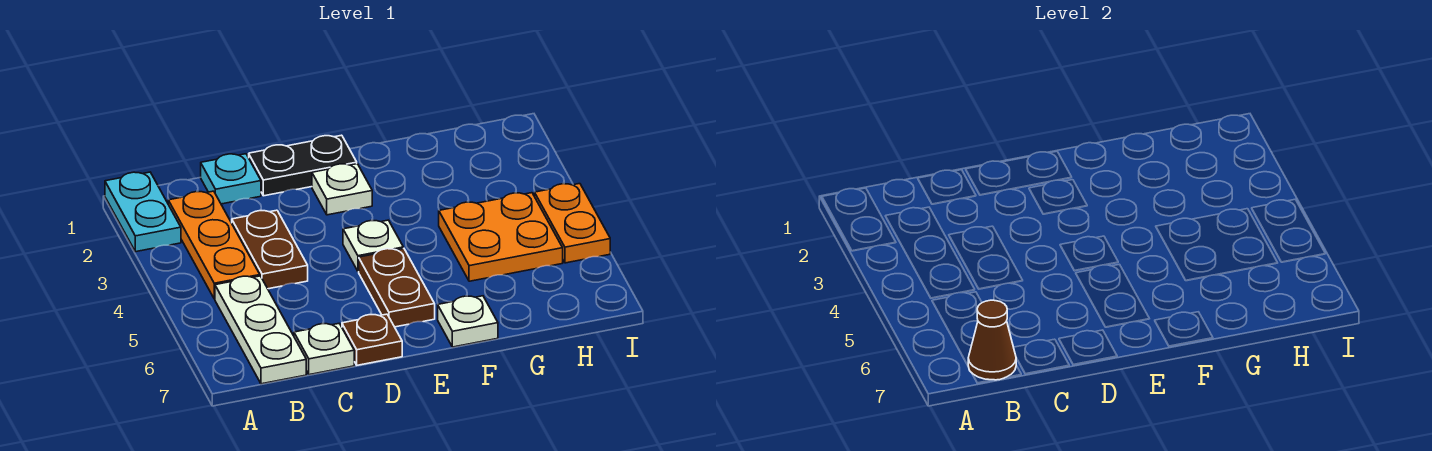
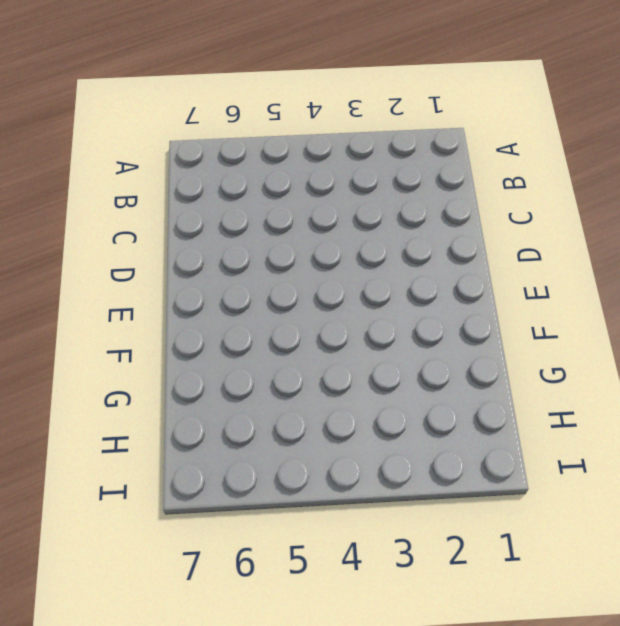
none -> cyan plate A1:A2 level 1
none -> orange plate B2:B4 level 1
none -> white plate B5:B7 level 1

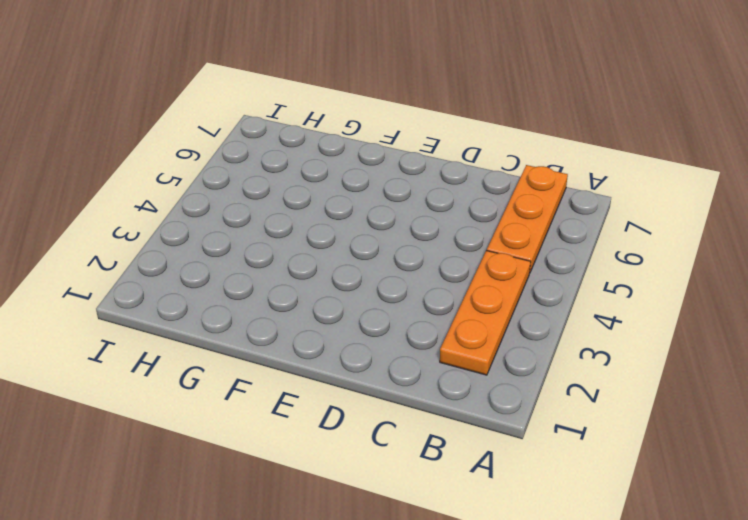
orange plate B5:B7 level 1 -> white plate B5:B7 level 1
none -> cyan plate A1:A2 level 1
none -> cyan plate C1 level 1
none -> brown plate C3:C4 level 1

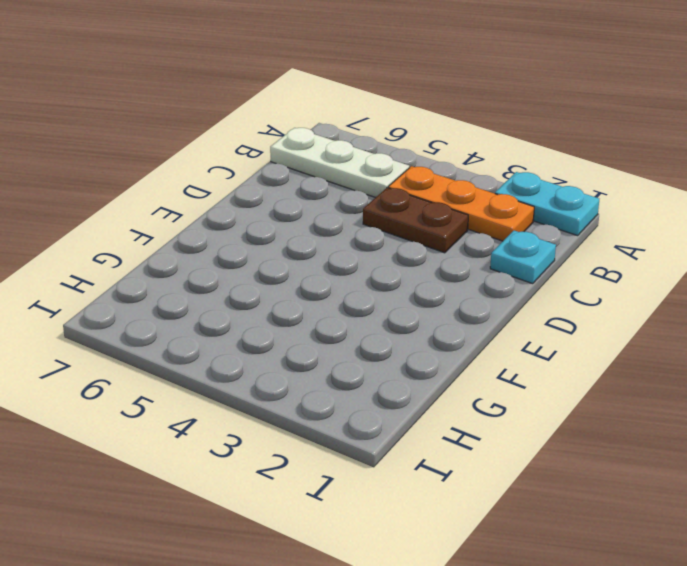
none -> white plate C7 level 1
none -> black plate D1:E1 level 1
none -> brown plate D7 level 1

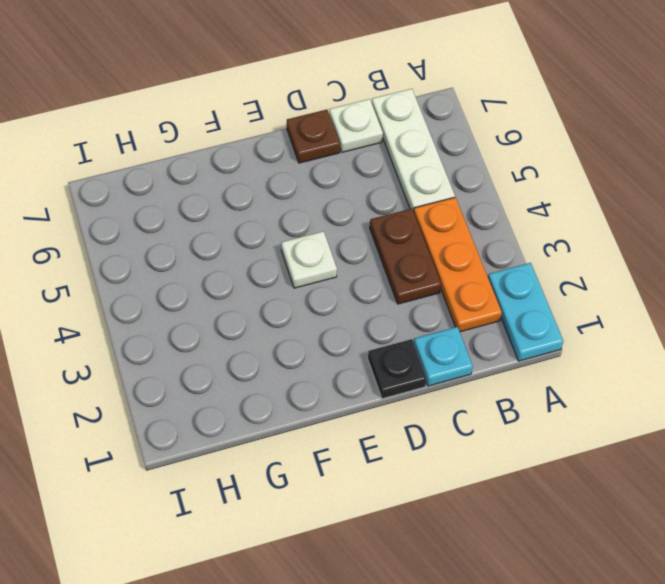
black plate D1 level 1 -> black plate D1:E1 level 1
none -> white plate E2 level 1
none -> brown plate E5:E6 level 1
none -> white plate F7 level 1

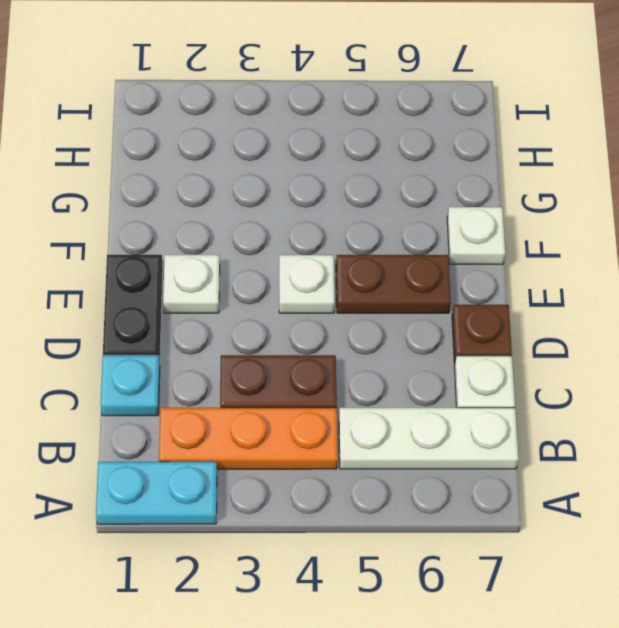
none -> orange plate G4:H5 level 1
none -> orange plate I4:I5 level 1
none -> brown cone B7 level 2

